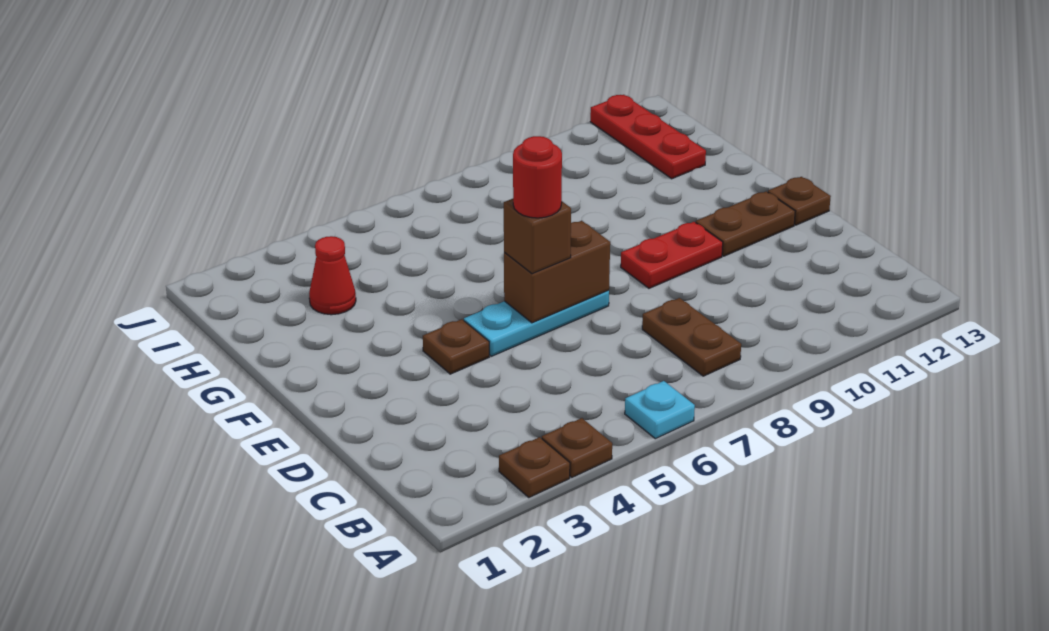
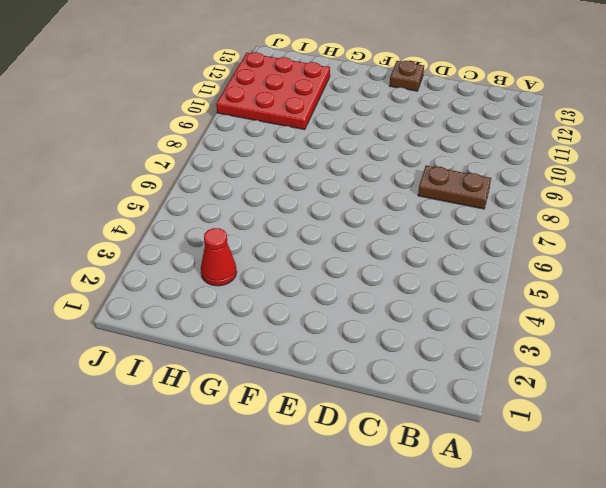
red plate H10:J12 level 1 -> red plate H12:J12 level 1
none -> brown plate A3 level 1
none -> brown plate A4 level 1
none -> cyan plate A6 level 1

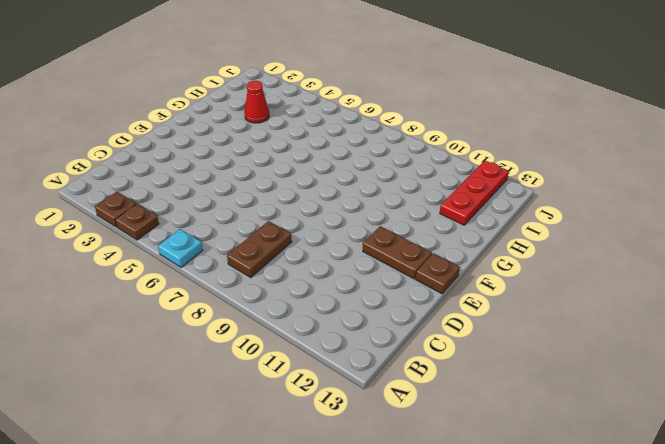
none -> brown plate E4 level 1
none -> cyan plate E5:E7 level 1
none -> red plate E9:E10 level 1

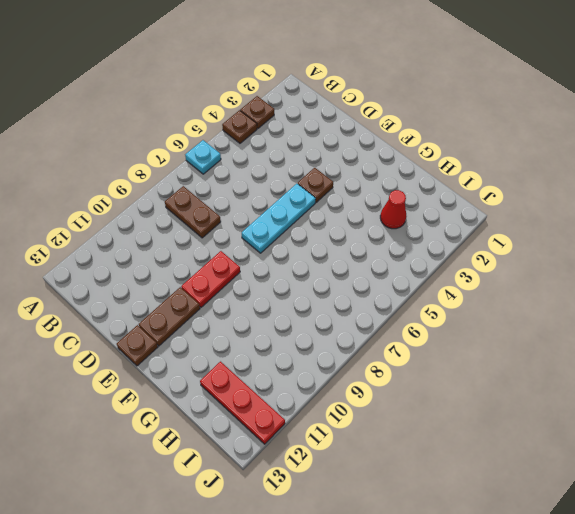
none -> brown brick E6:E7 level 2
none -> brown brick E6 level 3
none -> red round brick E6 level 4

